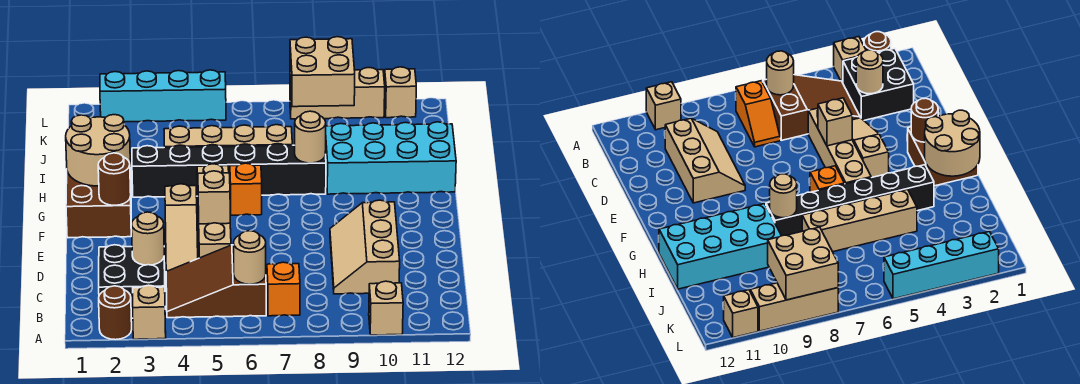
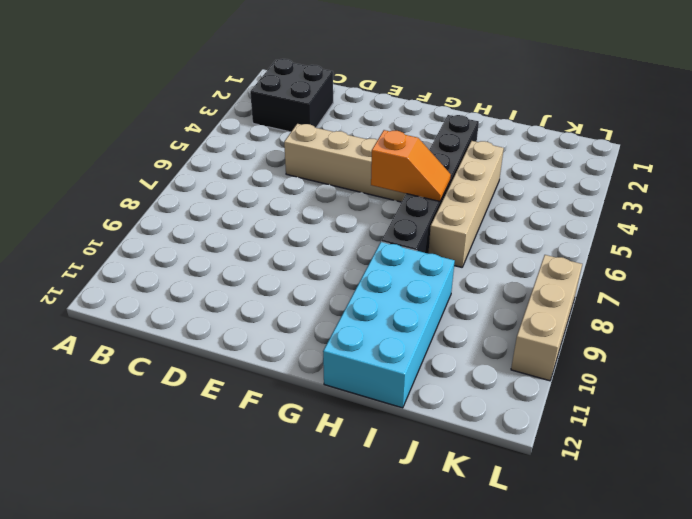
orange slope G6:H6 level 2 top G -> orange slope B7:C7 level 1 top B
none -> brown round brick A2 level 1
none -> tan brick A3 level 1
none -> tan brick A10 level 1

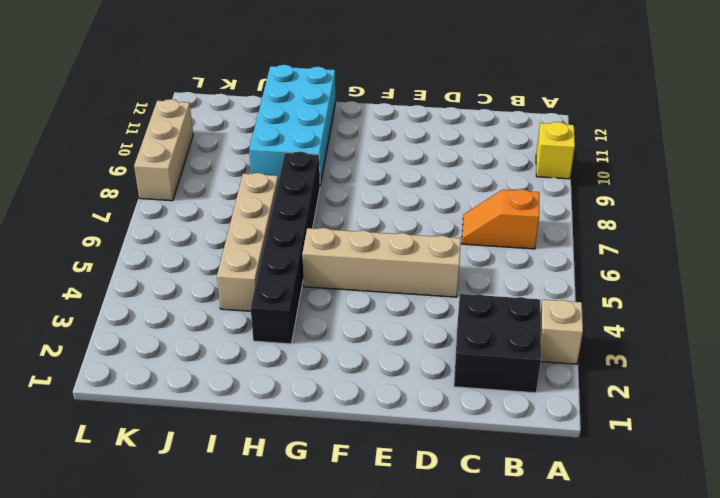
yellow brick A10 level 1 -> tan brick A10 level 1
none -> brown round brick A2 level 1
none -> brown slope B4:C6 level 1 top 6
none -> tan slope C9:E10 level 1 top 10

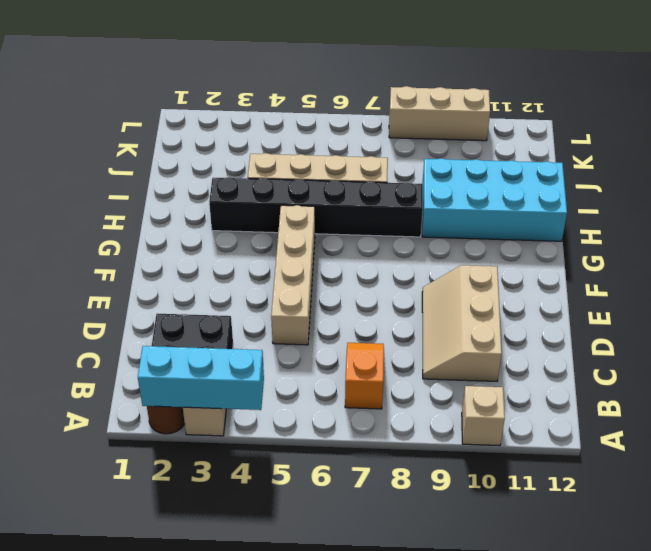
cyan brick A2:A4 level 2 -> none
none -> brown slope B4:C6 level 1 top 6
none -> tan slope D4:F4 level 1 top F
none -> brown brick F1:G2 level 1

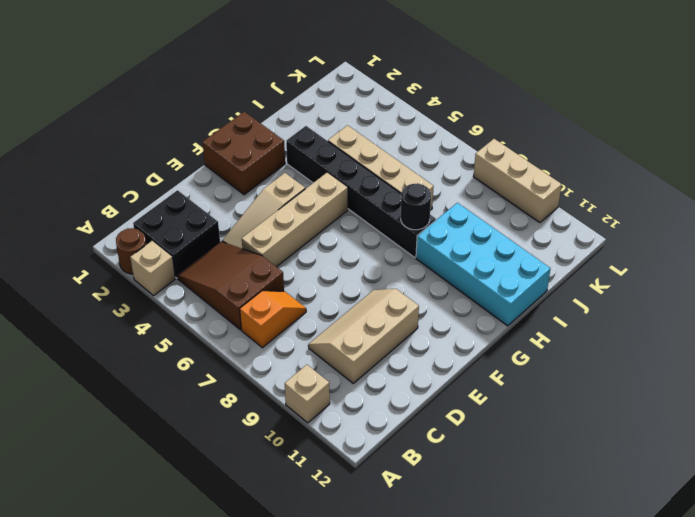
black round brick H8 level 2 -> tan round brick H8 level 2
none -> orange brick G6 level 1
none -> cyan brick L2:L5 level 1
none -> tan brick L11 level 1

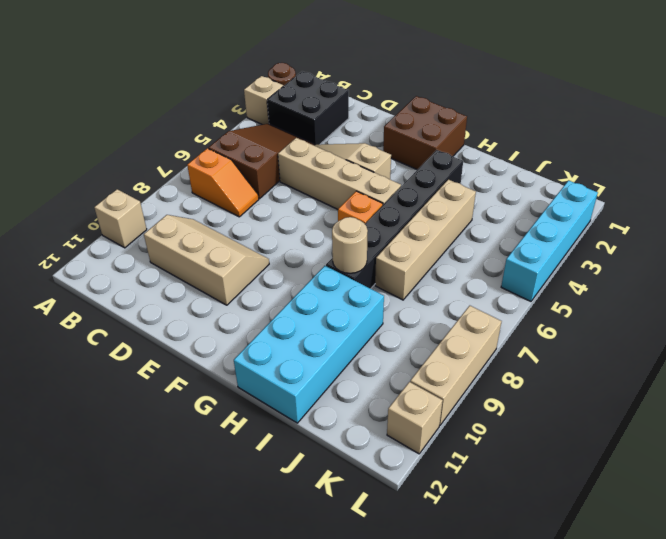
none -> tan round brick B6 level 2
none -> tan round brick C3 level 2
none -> tan brick E5 level 2

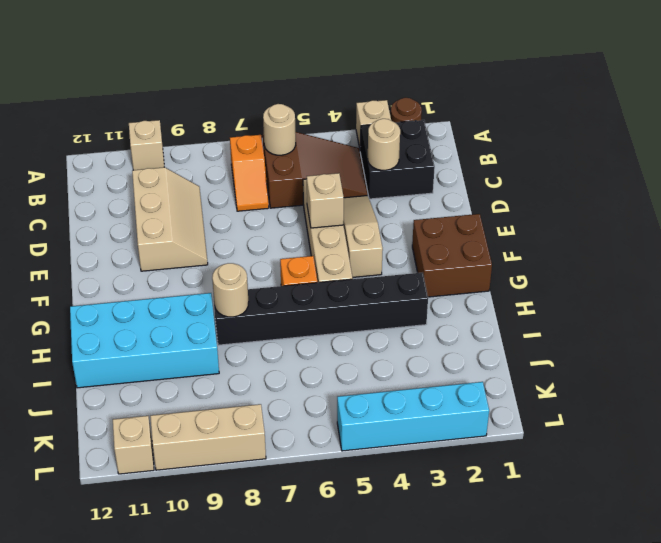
none -> tan brick I4:I7 level 1
none -> brown round brick F2 level 2
none -> tan round brick G1:H2 level 2

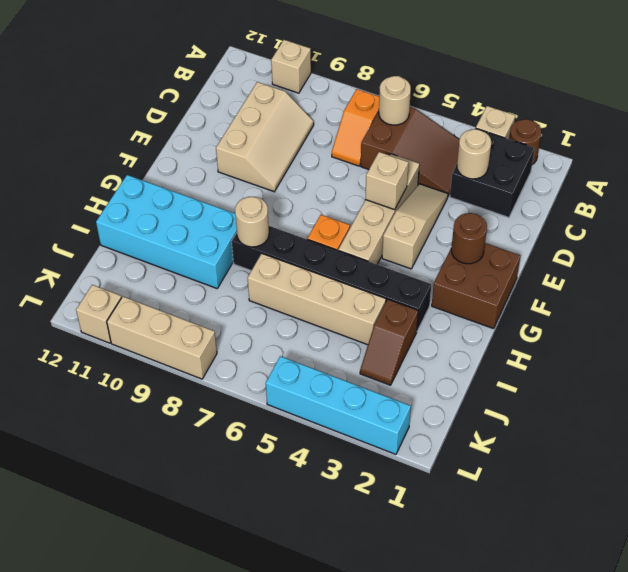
brown slope I3:J3 level 1 top I -> none
none -> tan round brick G1:H2 level 2
none -> tan brick K8:L9 level 2

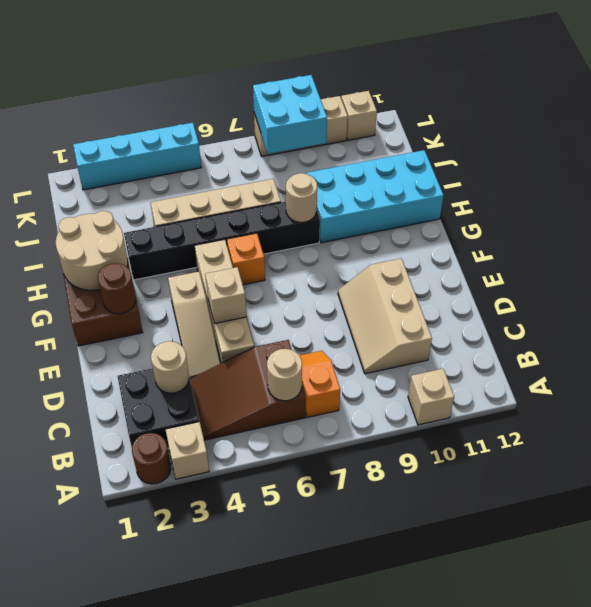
cyan brick K8:L9 level 2 -> tan brick K8:L9 level 2

